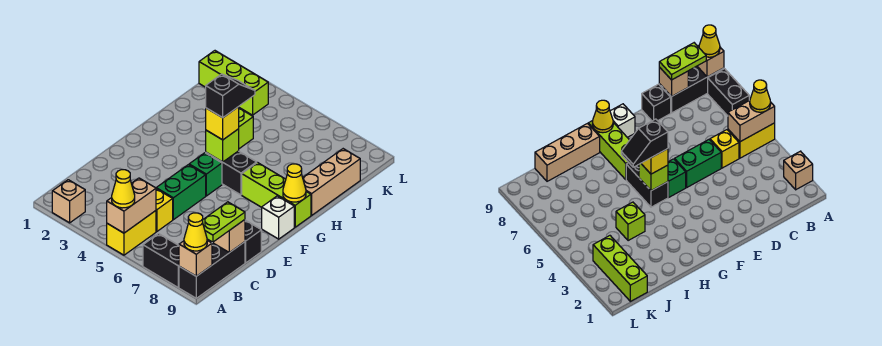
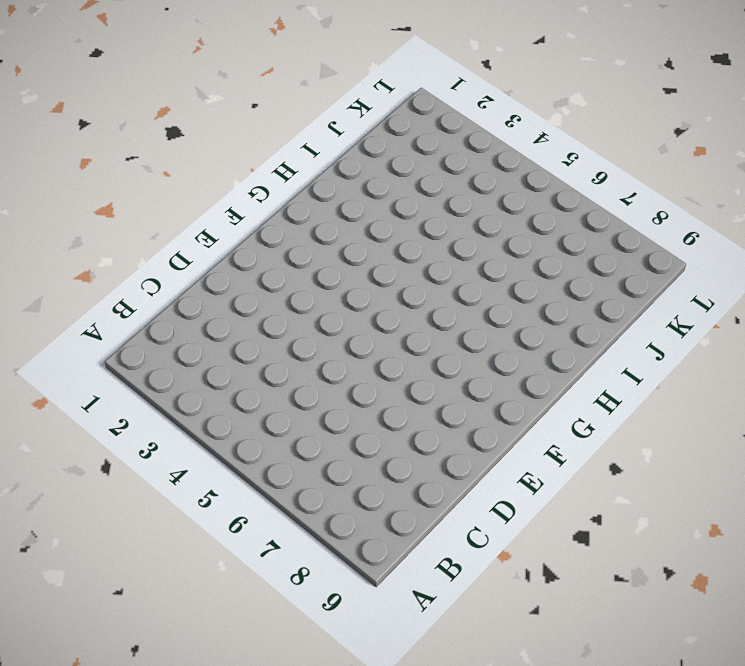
none -> tan brick A2 level 1
none -> yellow brick A5:B5 level 1
none -> black brick A7:A8 level 1

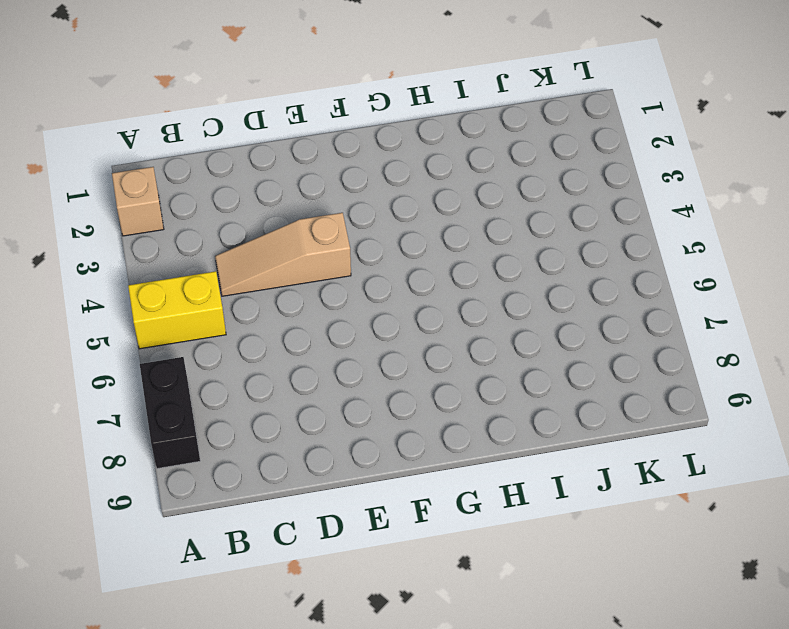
tan slope C4:E4 level 1 top E -> none
none -> black brick A9:C9 level 1
none -> yellow brick C5 level 1
none -> green brick D5:E5 level 1

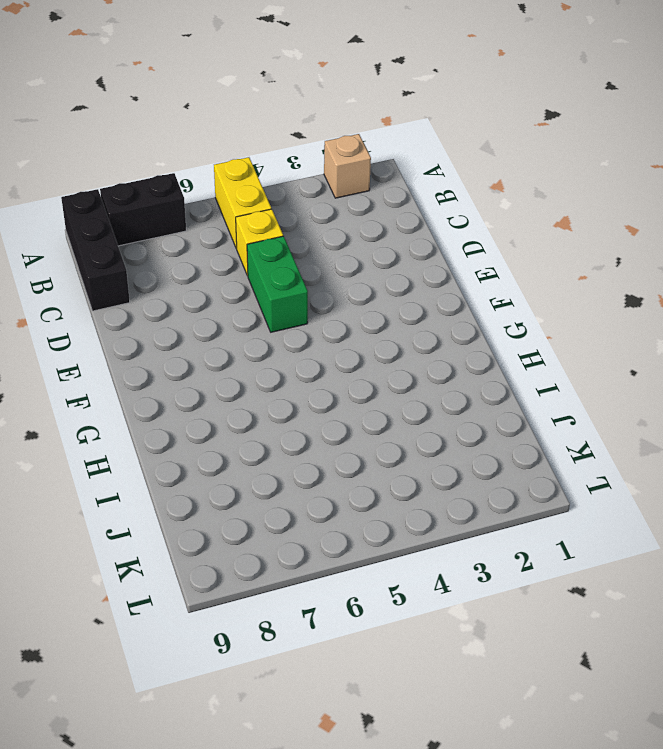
none -> black brick D9 level 1
none -> green brick F5 level 1
none -> white brick F9 level 1

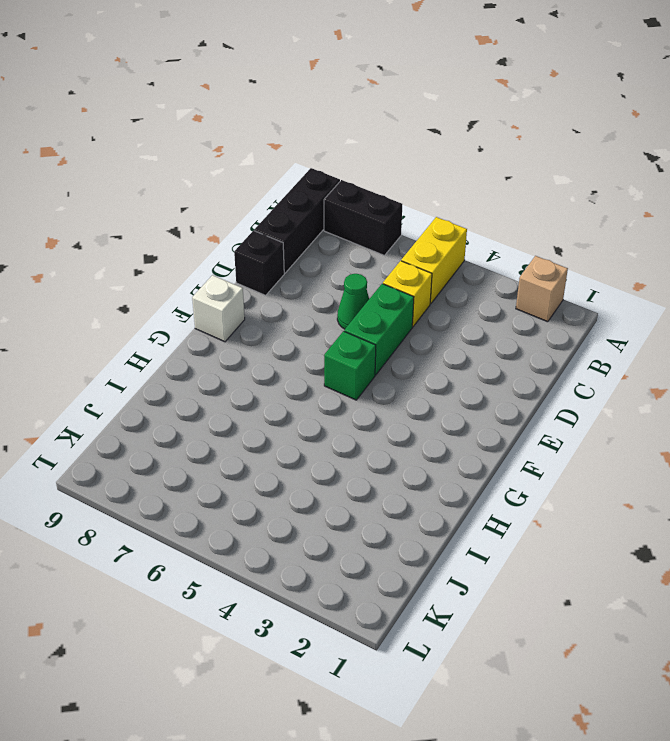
green cone D6 level 1 -> none
none -> black brick G5:G6 level 1
none -> lime brick G7:G9 level 1
none -> tan brick H9:J9 level 1

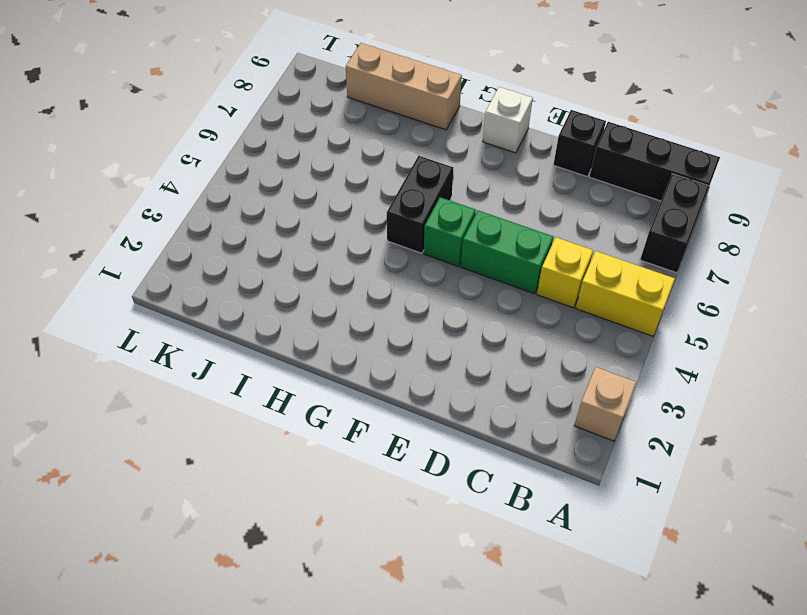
none -> lime brick G7:G9 level 1
none -> lime brick I4 level 1
none -> lime brick K1:K3 level 1

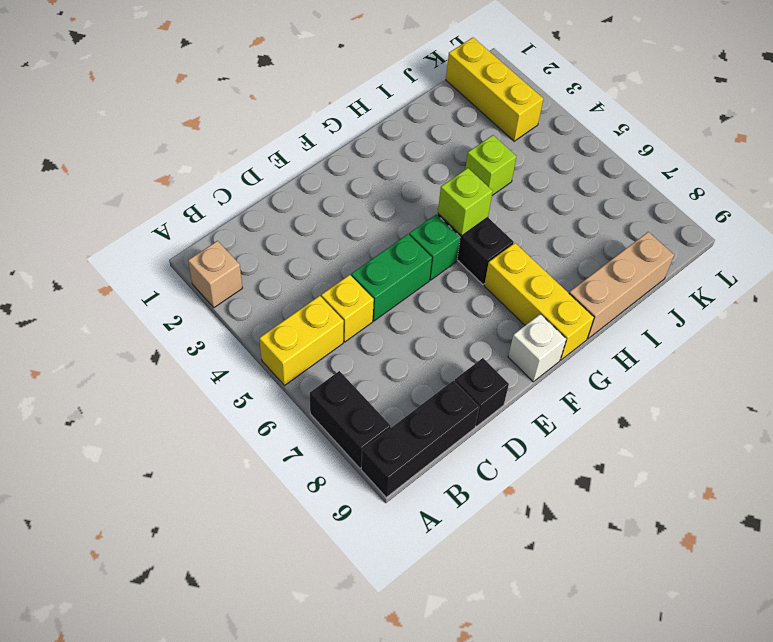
yellow brick G7:G9 level 1 -> lime brick G7:G9 level 1
yellow brick K1:K3 level 1 -> lime brick K1:K3 level 1
none -> tan brick A5:B5 level 2
none -> tan brick A9 level 2
none -> tan brick C9 level 2

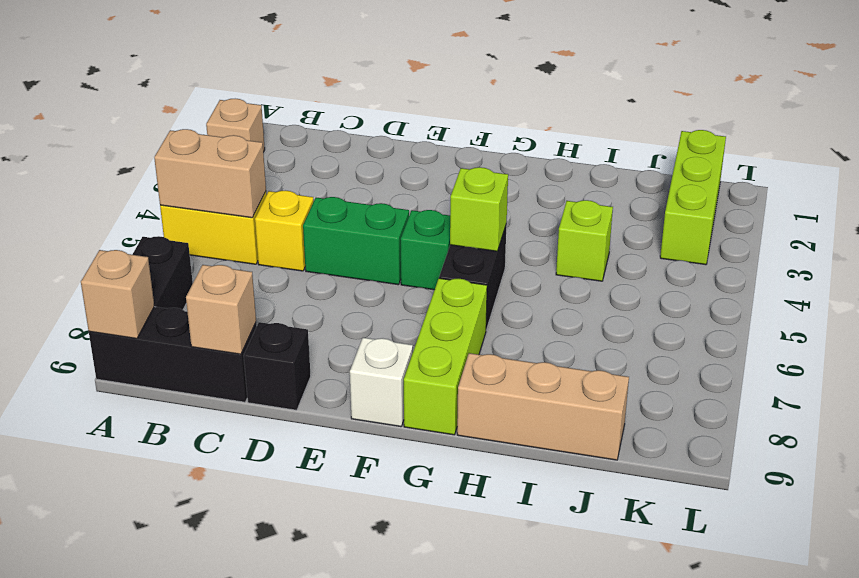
none -> yellow cone G9 level 2
none -> yellow cone A5 level 3
none -> yellow cone A9 level 3

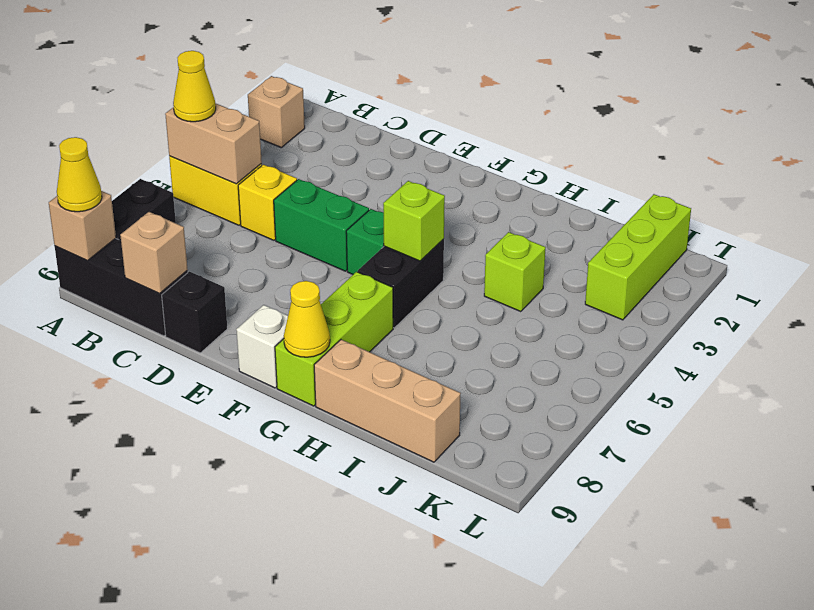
none -> lime plate B9:C9 level 3
none -> yellow brick G5 level 3
none -> black slope G5:H5 level 4 top G

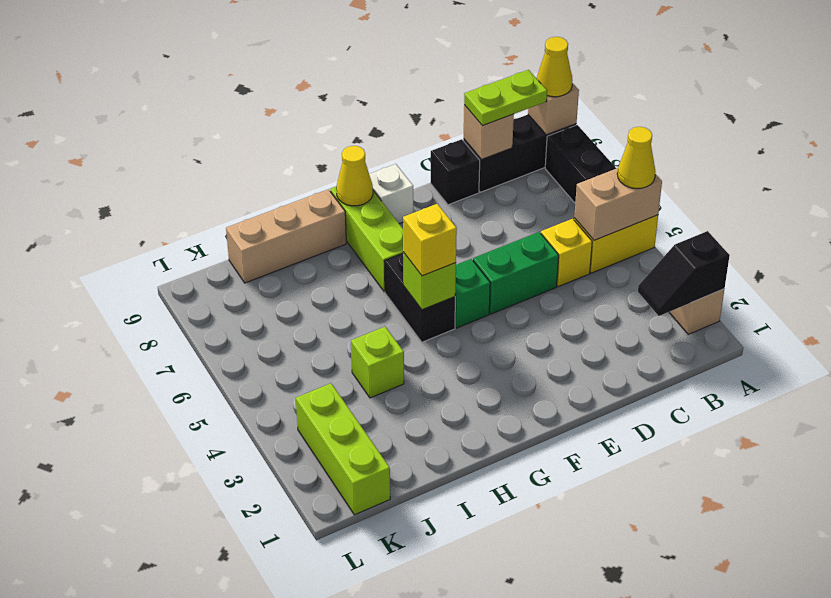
black slope A2:B2 level 2 top A -> black slope G5:H5 level 4 top G

